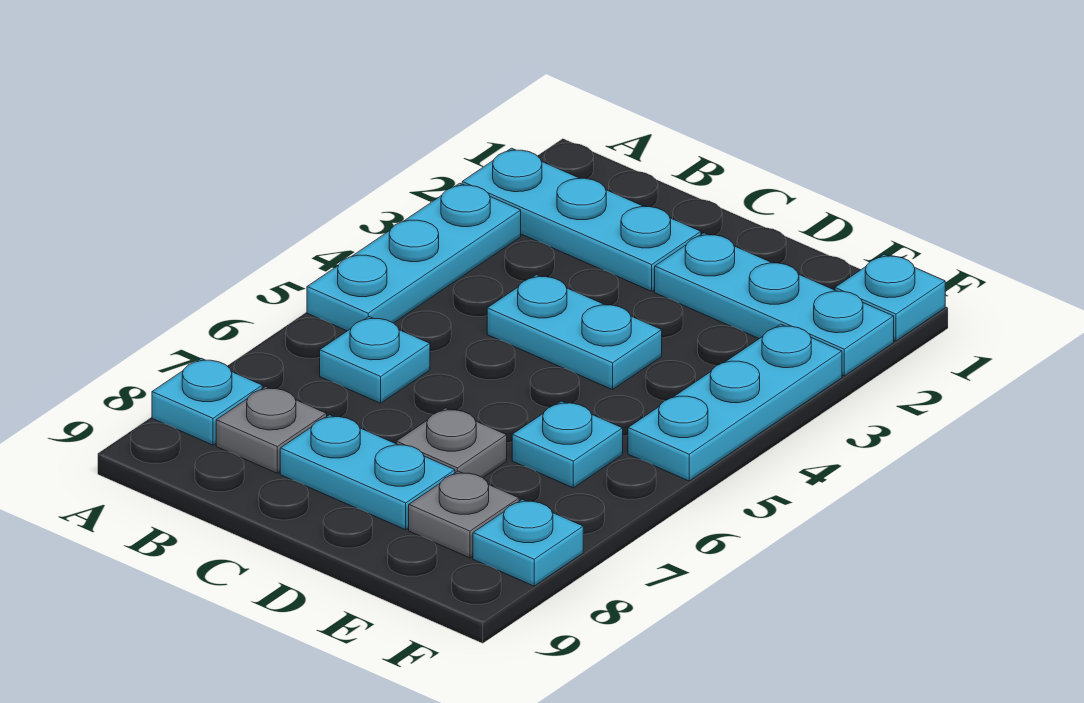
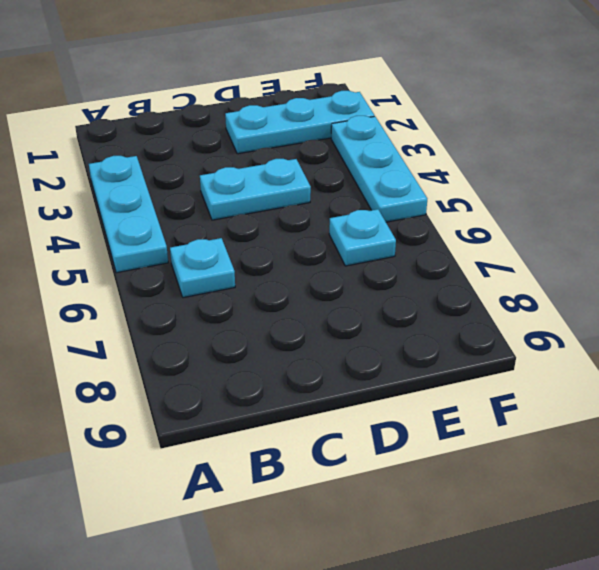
none -> cyan plate A2:C2 level 1
none -> cyan plate A8 level 1
none -> grey plate B8 level 1

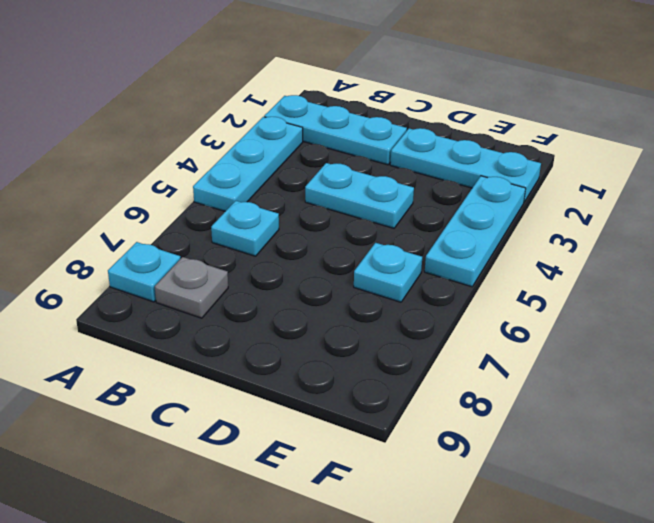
none -> cyan plate C8:D8 level 1
none -> grey plate D7 level 1
none -> grey plate E8 level 1

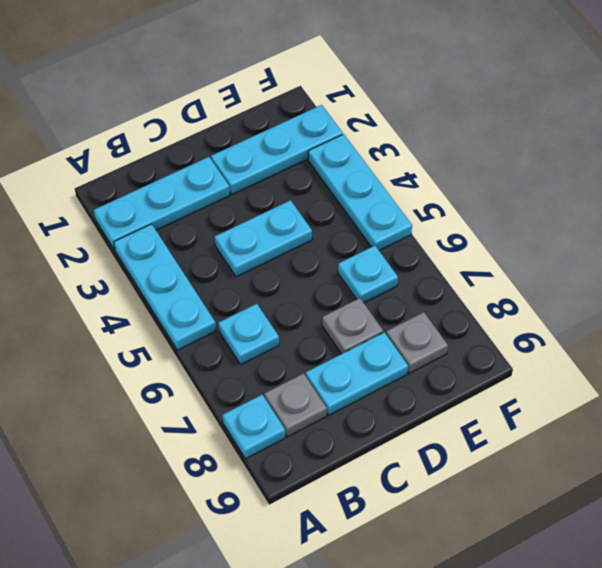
none -> cyan plate F1 level 1
none -> cyan plate F8 level 1

